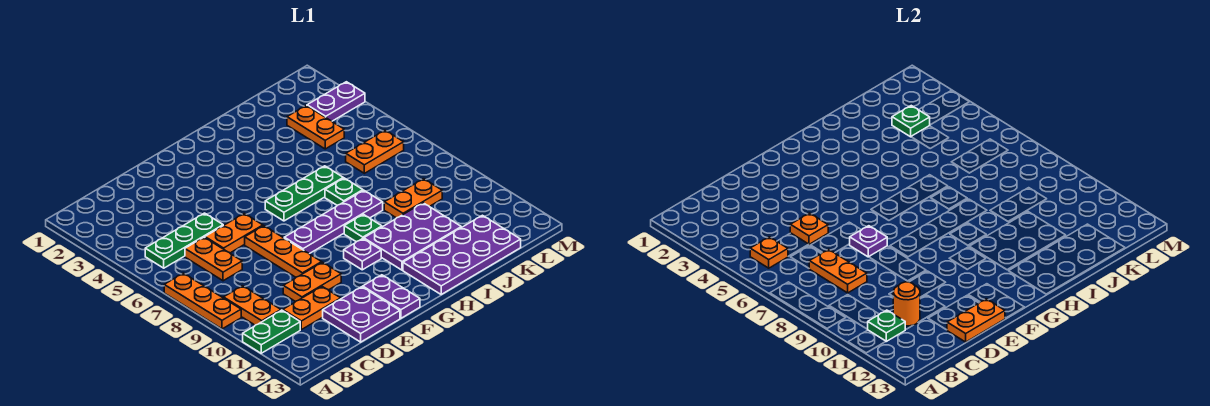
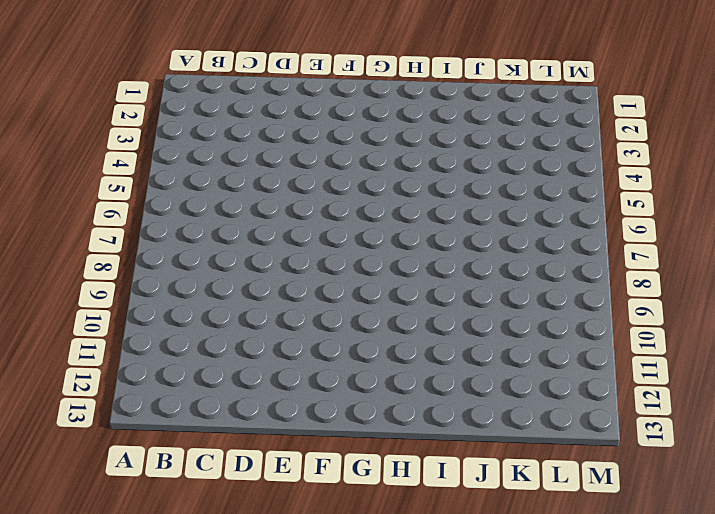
none -> orange plate A7:A9 level 1
none -> green plate A11:B11 level 1
none -> green plate B5:D5 level 1
none -> orange plate B9:B10 level 1

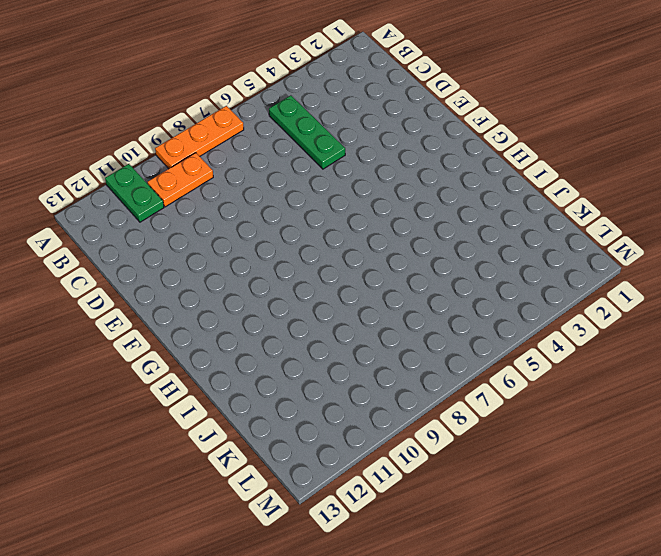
none -> orange plate C6:C7 level 1
none -> orange plate C11:D11 level 1
none -> orange plate D6:E6 level 1
none -> orange plate D10:E10 level 1

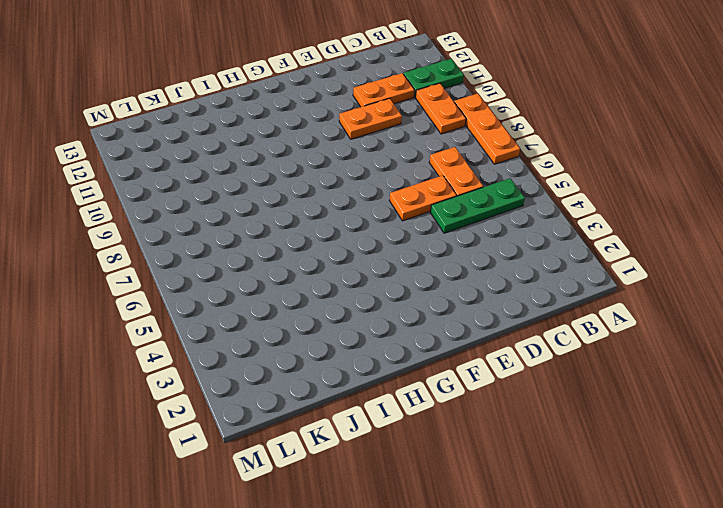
none -> purple plate D12:E13 level 1
none -> orange plate E7:E9 level 1
none -> purple plate F8:I8 level 1
none -> purple plate F12:F13 level 1

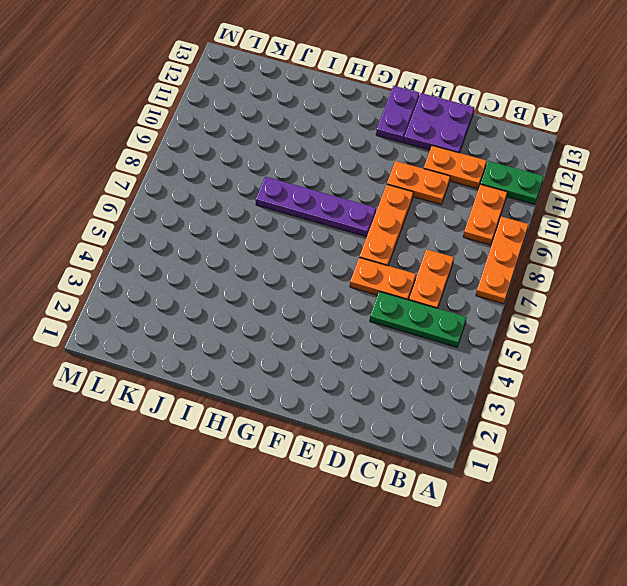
none -> green plate G6:I6 level 1
none -> purple plate G10 level 1
none -> green plate H9 level 1
none -> purple plate H10:J11 level 1

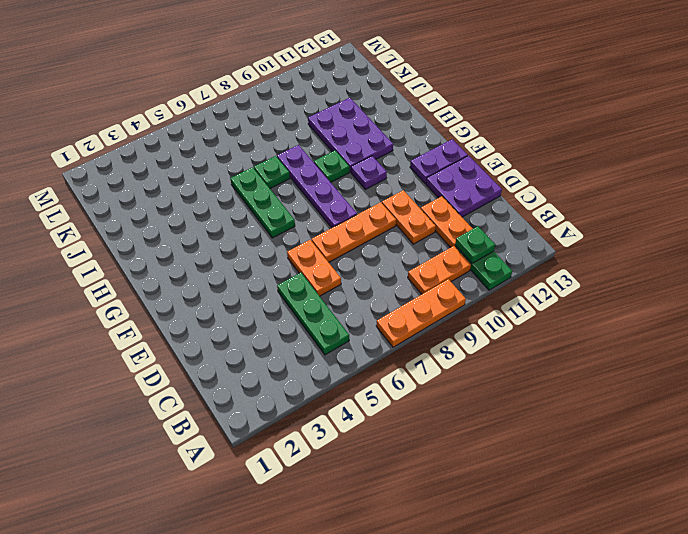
none -> orange plate C6:C7 level 1
none -> purple plate H12:K13 level 1
none -> orange plate J9:K9 level 1
none -> orange plate K3:K4 level 1

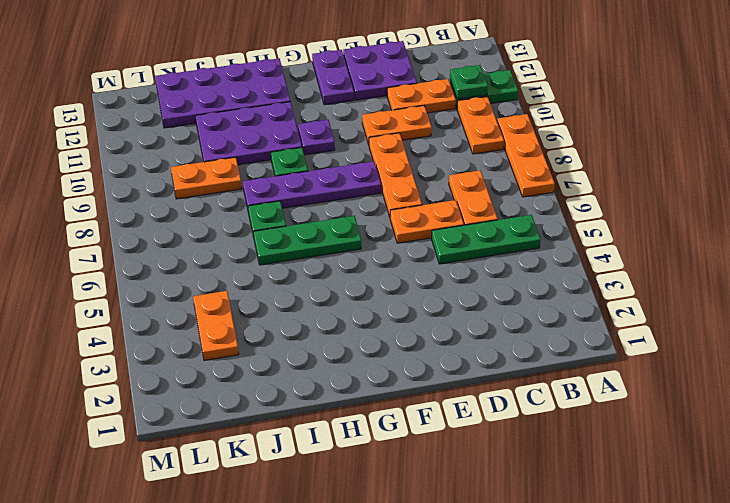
none -> orange plate K6:L6 level 1
none -> purple plate L3:M3 level 1
none -> orange plate B5 level 2
none -> orange plate C7:C8 level 2

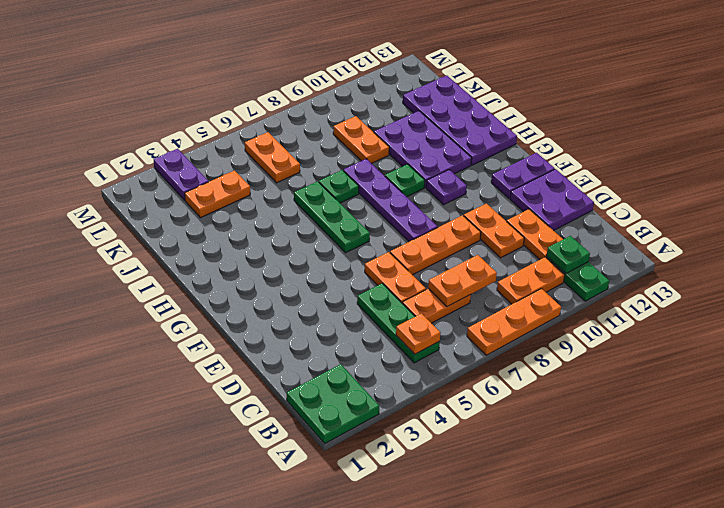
green plate A1:B2 level 1 -> none
none -> orange round brick C11 level 2
none -> orange plate D5 level 2
none -> orange plate D13:E13 level 2
none -> purple plate E7 level 2

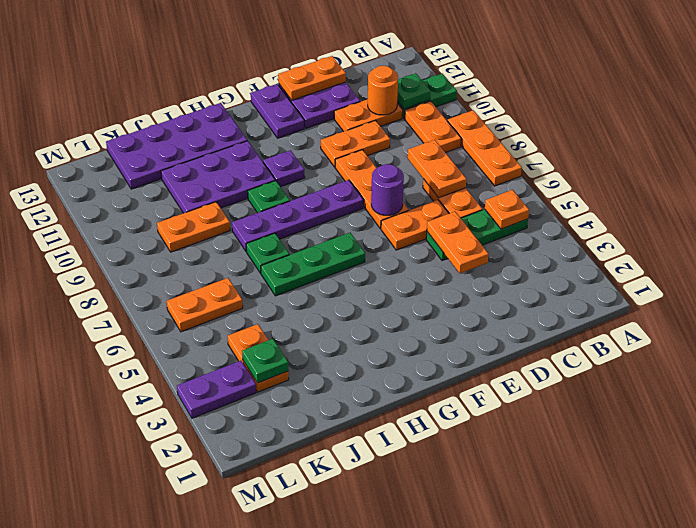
orange plate D4:D5 level 2 -> orange plate D5 level 2
purple round brick E7 level 2 -> purple plate E7 level 2

